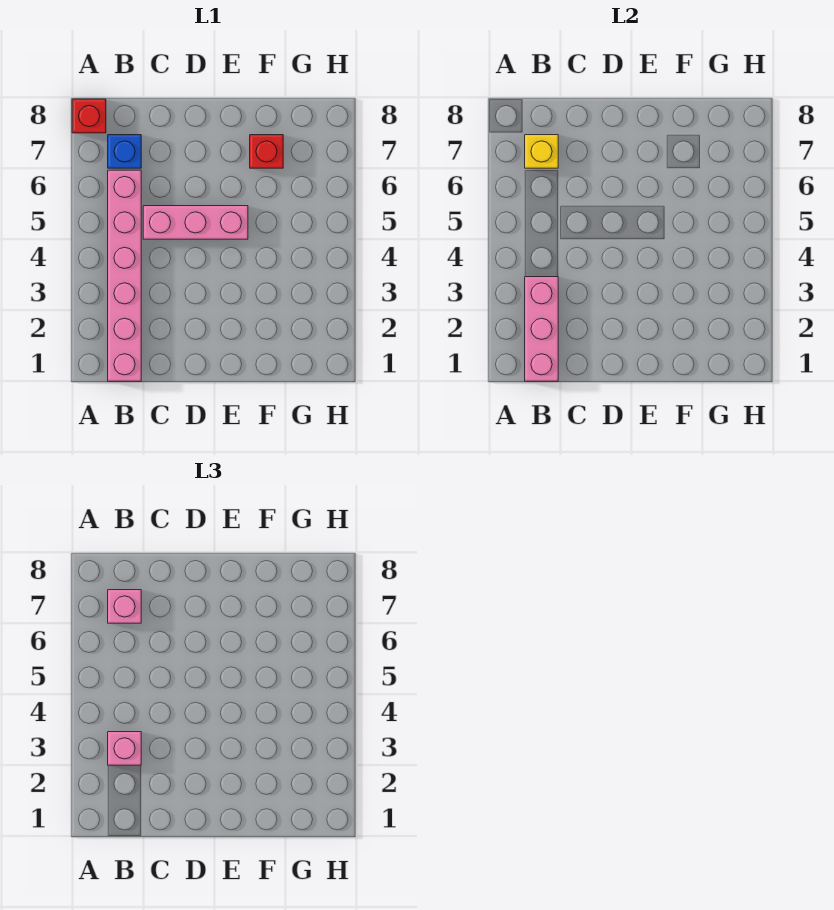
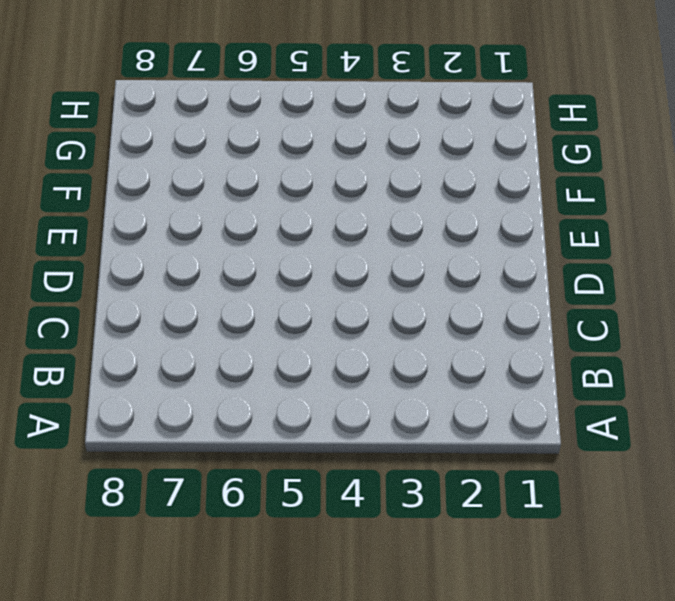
none -> red brick A8 level 1
none -> pink brick B1:B6 level 1

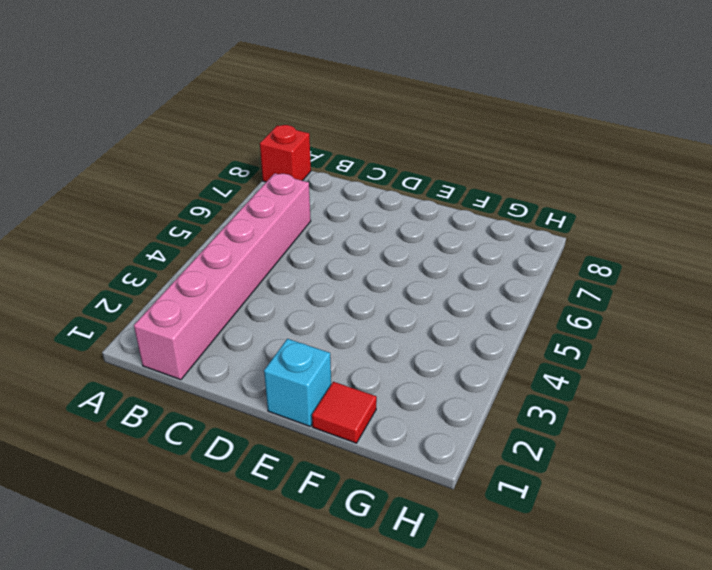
cyan brick E1 level 1 -> none
red tile F1 level 1 -> none
none -> blue brick B7 level 1
none -> pink brick C5:E5 level 1

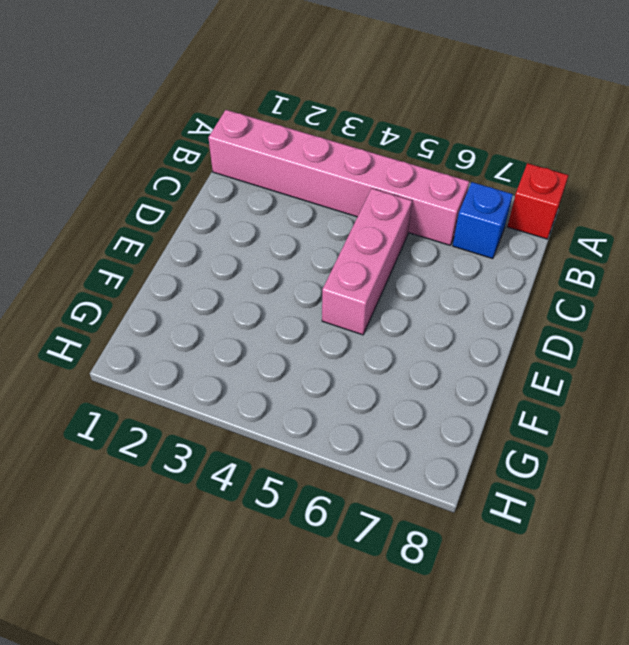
none -> red brick F7 level 1
none -> pink brick B1:B3 level 2

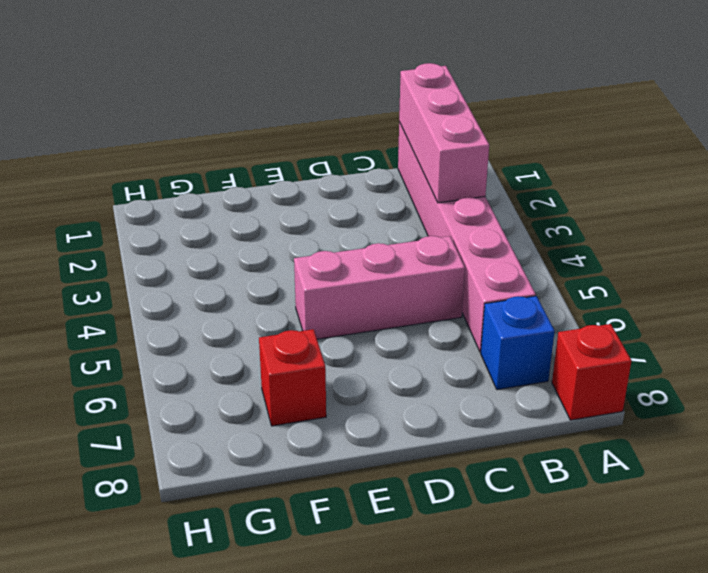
none -> yellow brick B7 level 2
none -> pink brick B3 level 3

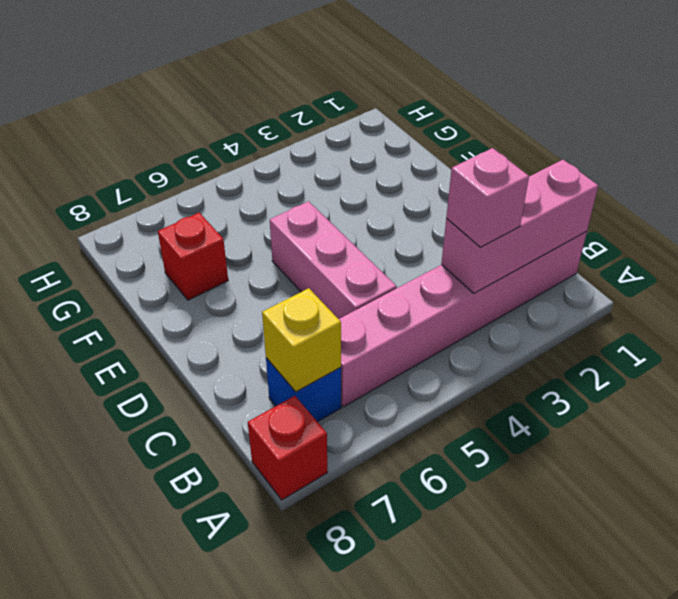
none -> pink brick B7 level 3

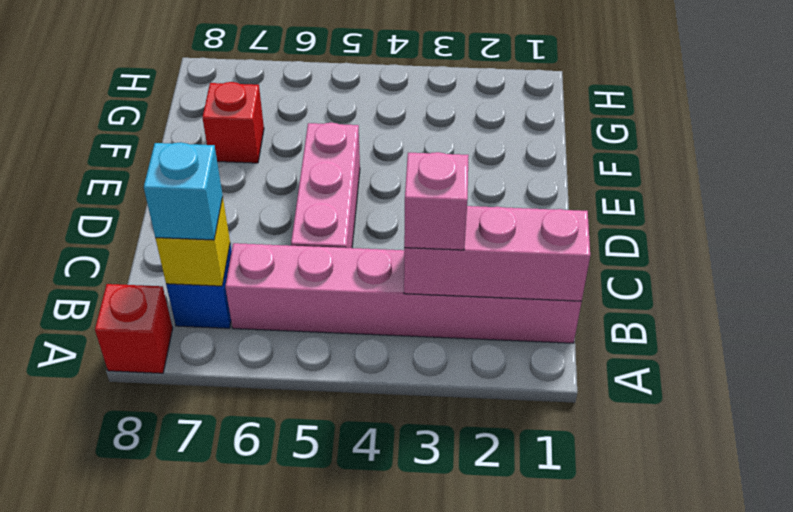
cyan brick B7 level 3 -> pink brick B7 level 3

